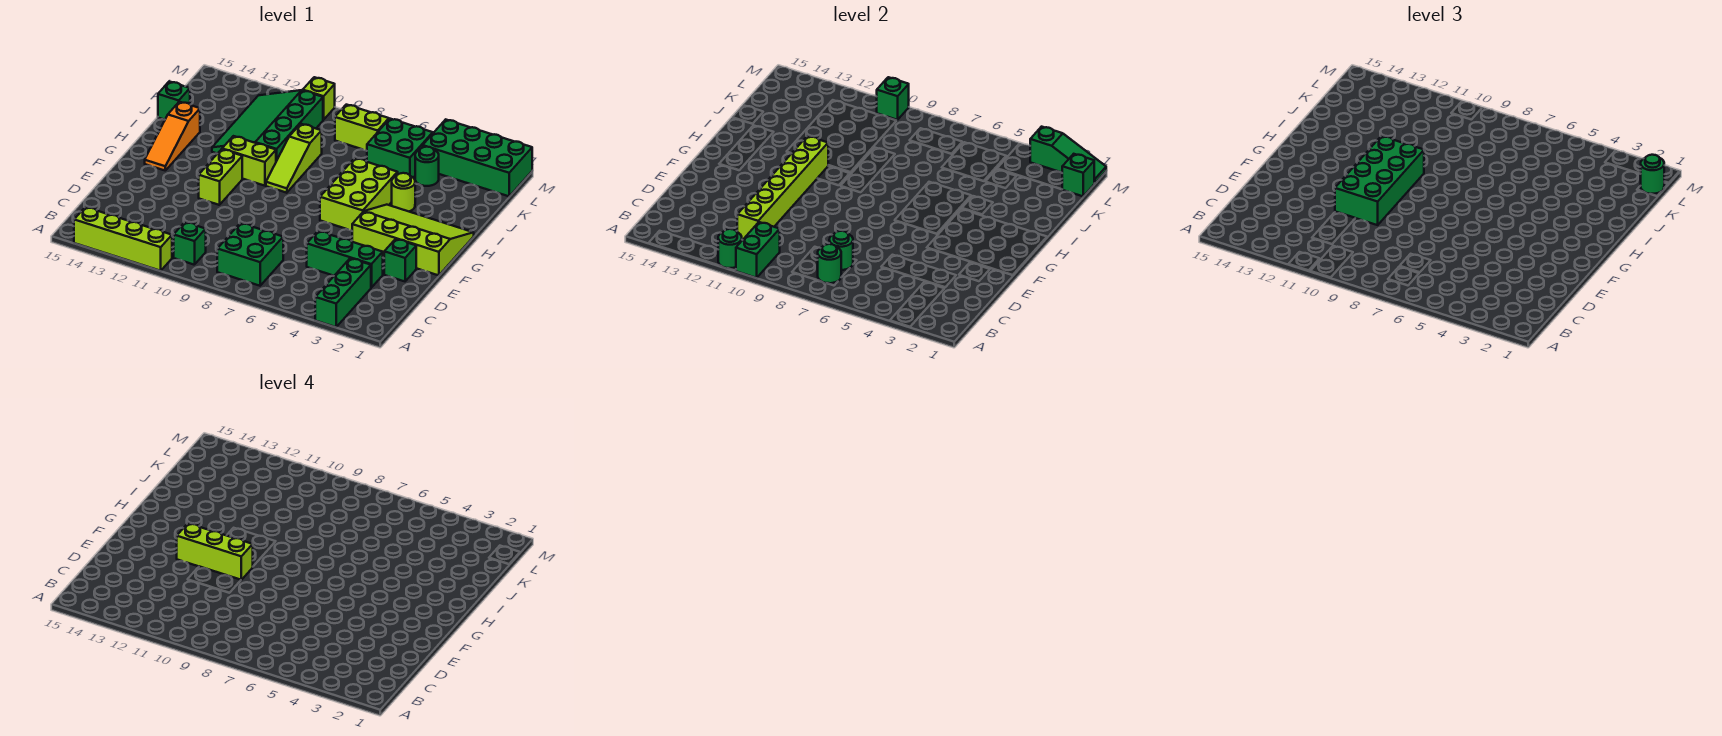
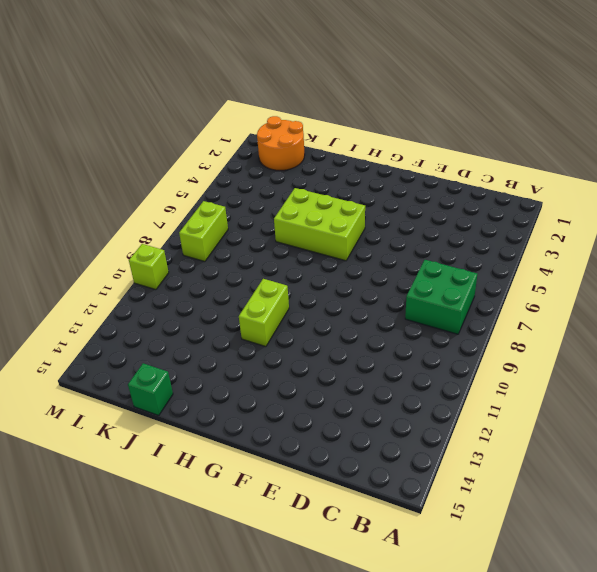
orange round brick K1:L2 level 1 -> green brick L1:M4 level 1
none -> green brick A3:C3 level 1
none -> lime brick A11:A14 level 1
none -> green brick B10 level 1
none -> green brick D3:D5 level 1

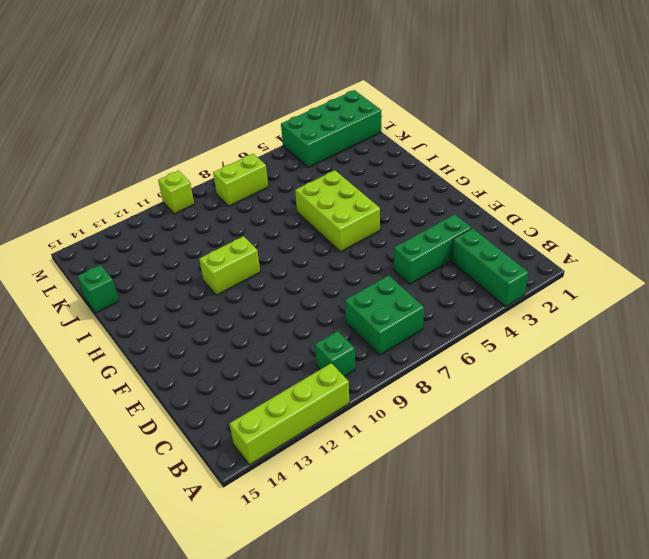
none -> green brick E2 level 1
none -> lime slope F1:H4 level 1 top F
none -> lime brick F11:G11 level 1
none -> orange slope G14:I14 level 1 top I

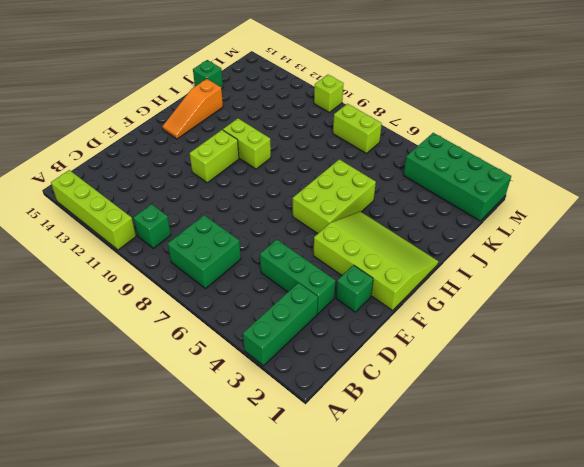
none -> lime slope H9:J9 level 1 top J
none -> lime round brick I4 level 1
none -> green slope I10:L12 level 1 top 10
none -> green round brick K4 level 1

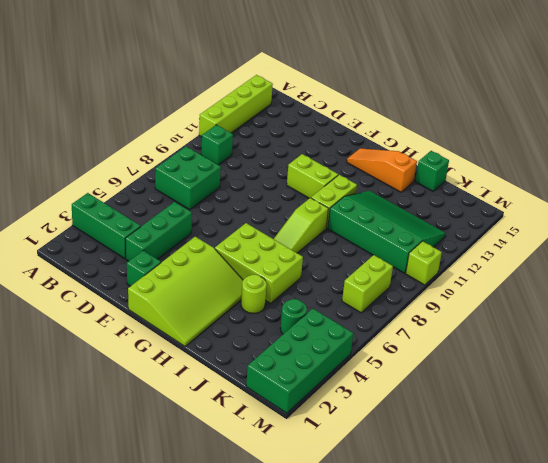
lime slope H7:H9 level 1 top 9 -> lime slope H9:J9 level 1 top J
none -> green brick K5:L6 level 1
none -> green brick A10:B10 level 2
none -> green round brick A11 level 2
none -> green round brick B7 level 2

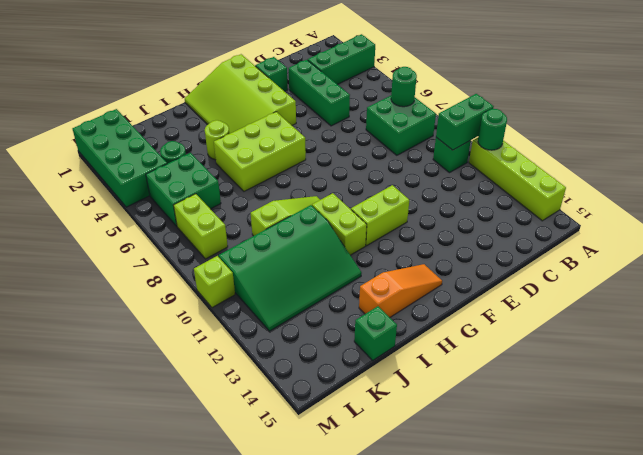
none -> green round brick C7 level 2
none -> lime brick C11:H11 level 2
none -> green brick L1 level 2
none -> green slope M1:M3 level 2 top 3

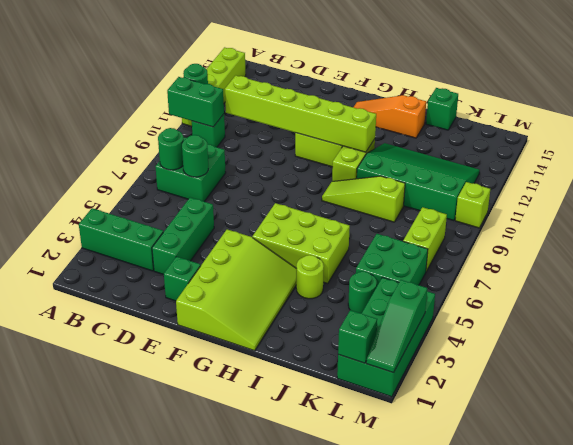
none -> green brick M10 level 2
none -> green brick E10:H11 level 3
none -> green round brick L1 level 3
none -> lime brick F10:F12 level 4

